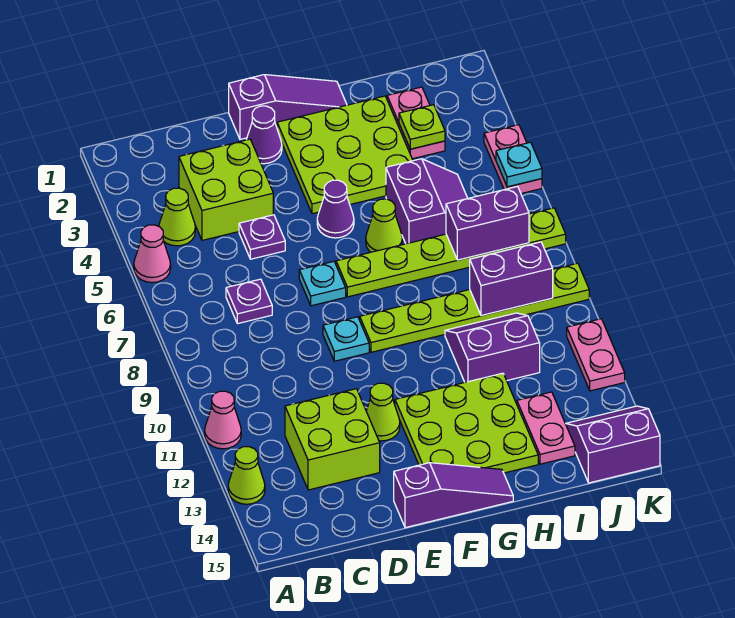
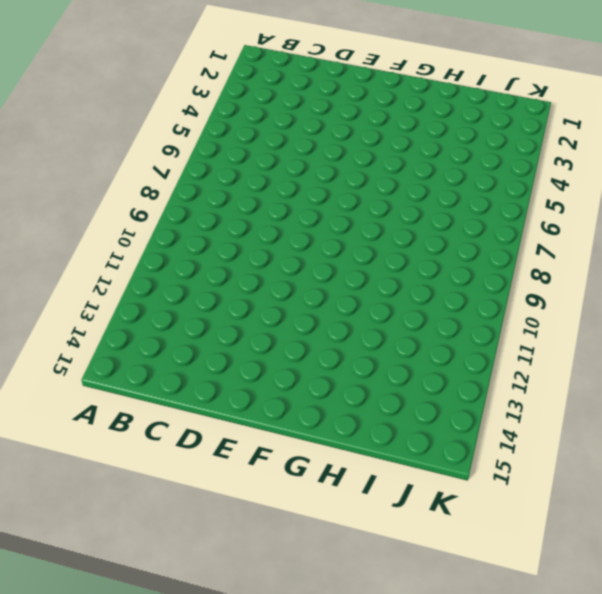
none -> pink cone A5 level 1
none -> pink cone A11 level 1
none -> lime cone A13 level 1
none -> lime cone B4 level 1

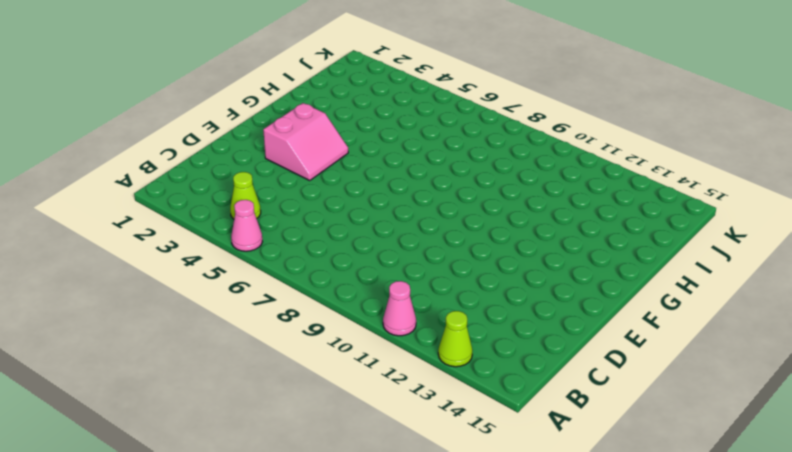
pink slope E3:F4 level 1 top 3 -> lime plate F2:H4 level 1
none -> lime brick C3:D4 level 1
none -> purple plate C7 level 1
none -> lime brick C12:D13 level 1
none -> purple plate D5 level 1

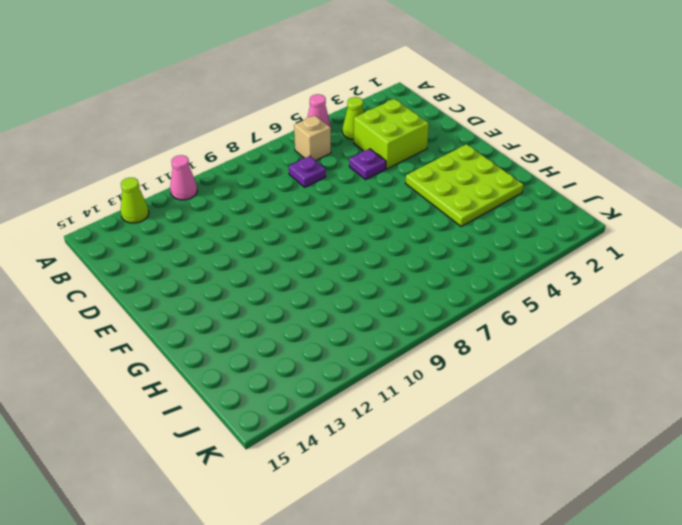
tan brick B6 level 1 -> none
none -> lime brick C12:D13 level 1
none -> purple slope E1:G1 level 1 top E
none -> purple cone E2 level 1
none -> cyan plate E7 level 1

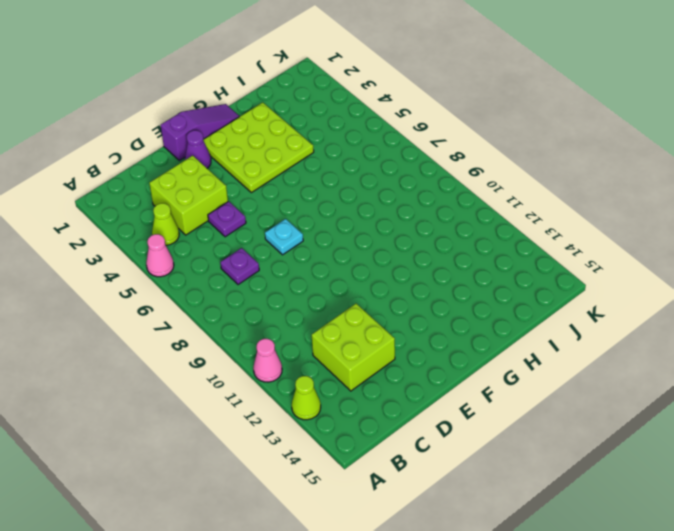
none -> cyan plate E9 level 1
none -> lime cone E12 level 1
none -> purple slope E15:G15 level 1 top E
none -> purple cone F5 level 1

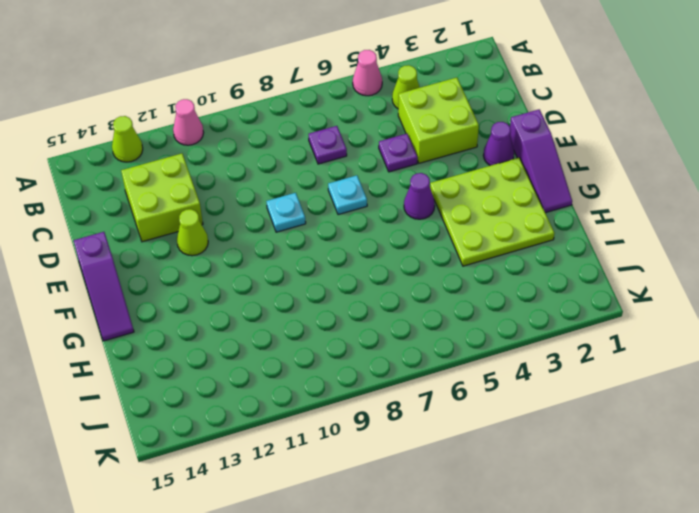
none -> lime plate F7:K7 level 1
none -> lime plate F9:K9 level 1
none -> lime plate F12:H14 level 1
none -> lime cone G6 level 1

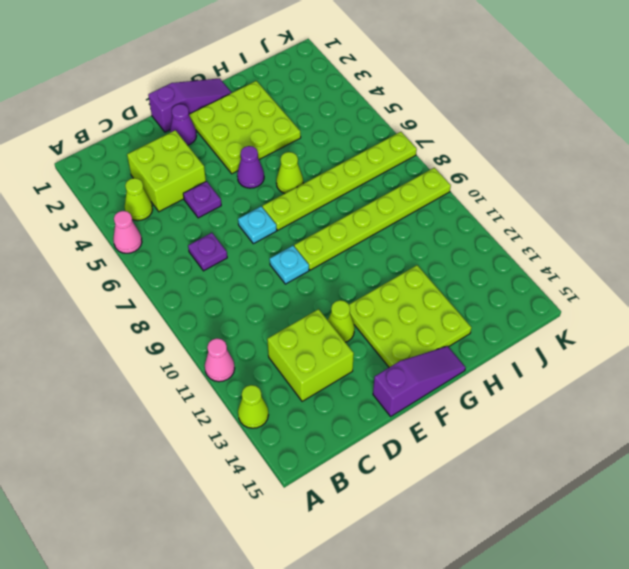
none -> purple slope H5:I6 level 1 top H
none -> purple slope H10:I11 level 1 top 11
none -> pink plate I2:I3 level 1
none -> pink plate I13:I14 level 1

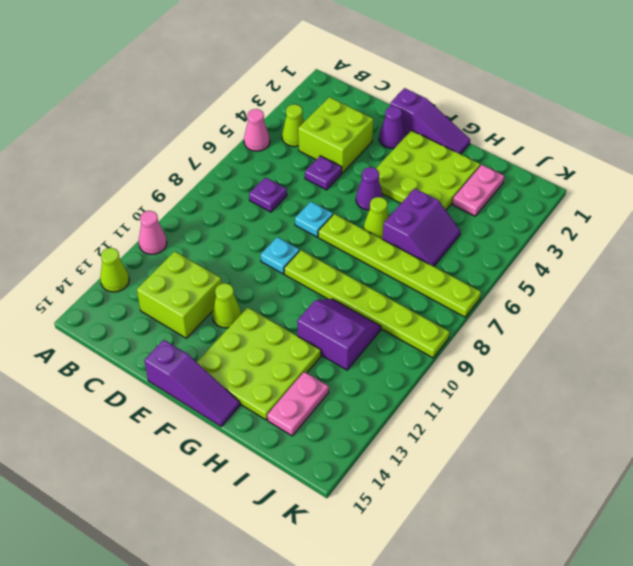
none -> purple slope J14:K15 level 1 top 15
none -> pink plate K4:K5 level 1
none -> pink plate K11:K12 level 1
none -> lime plate I3 level 2

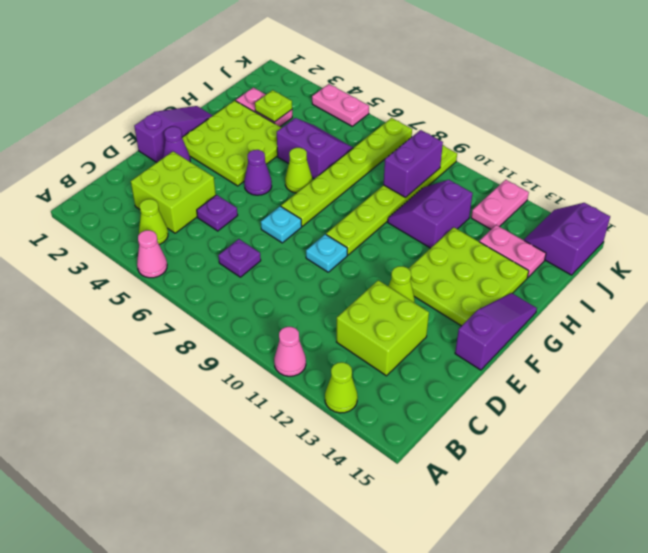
pink plate J12:K12 level 1 -> pink plate K11:K12 level 1
none -> purple brick I7:J7 level 2
none -> cyan plate K5 level 2

